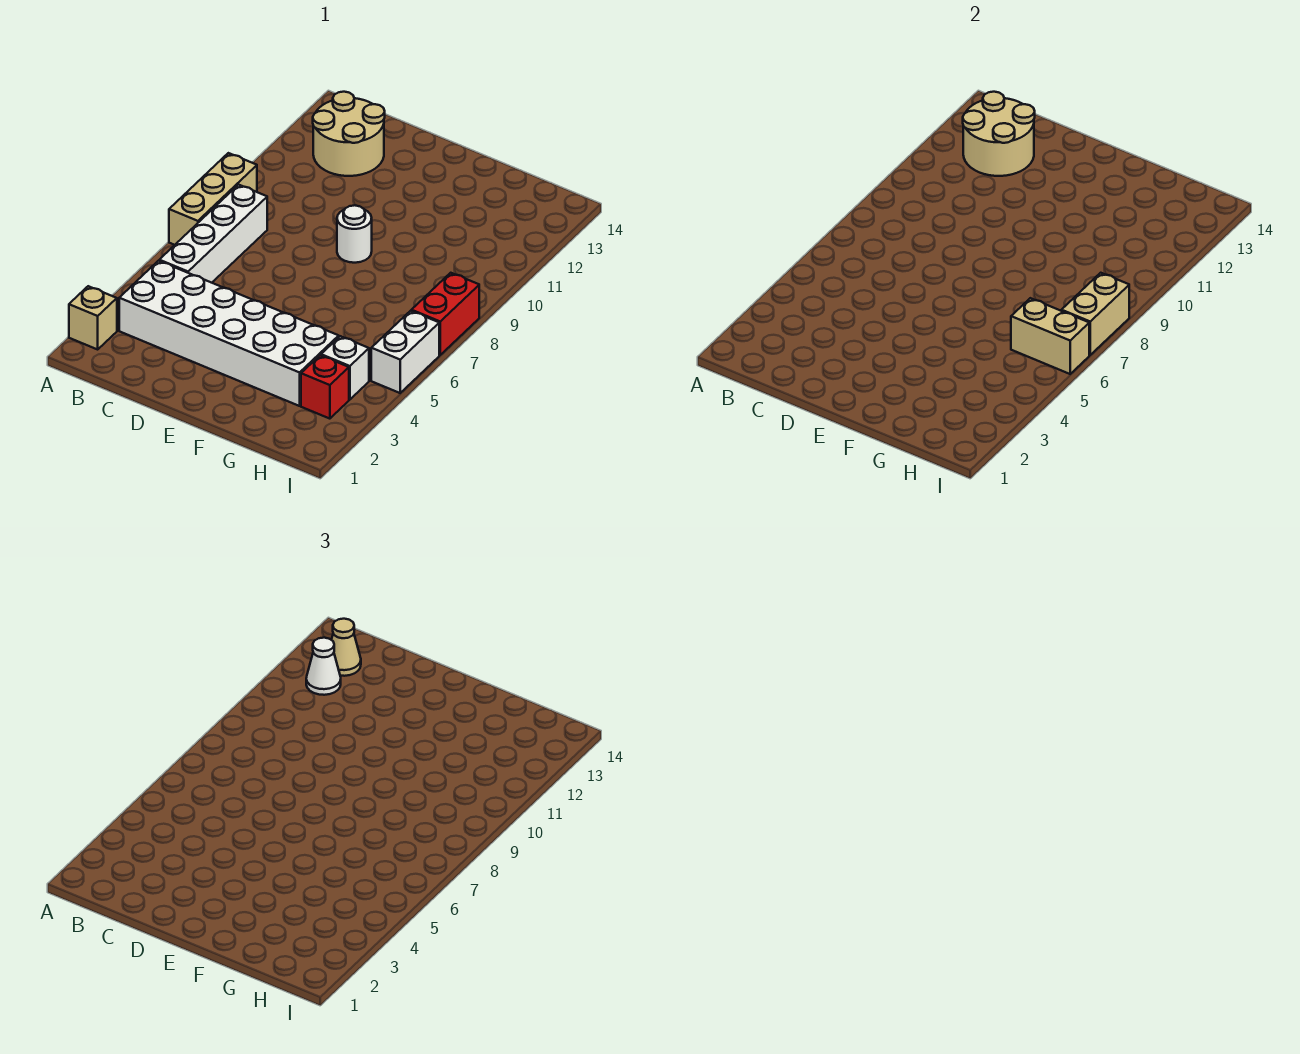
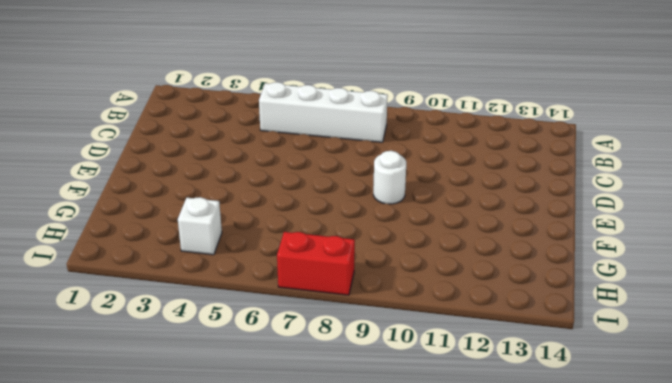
none -> tan brick A2 level 1
none -> tan brick A7:A9 level 1
none -> white brick B3:G4 level 1

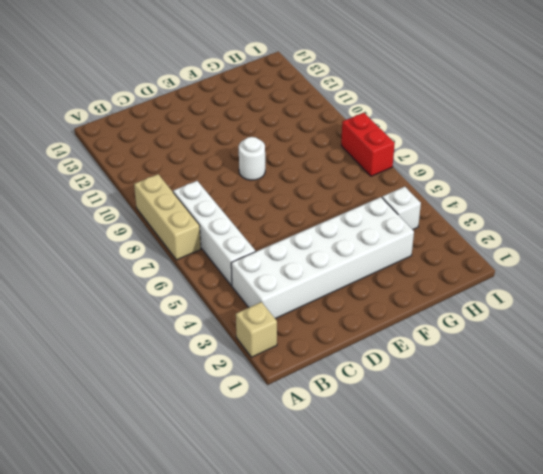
none -> tan round brick B12:C13 level 1
none -> red brick H3 level 1
none -> white brick I5:I6 level 1

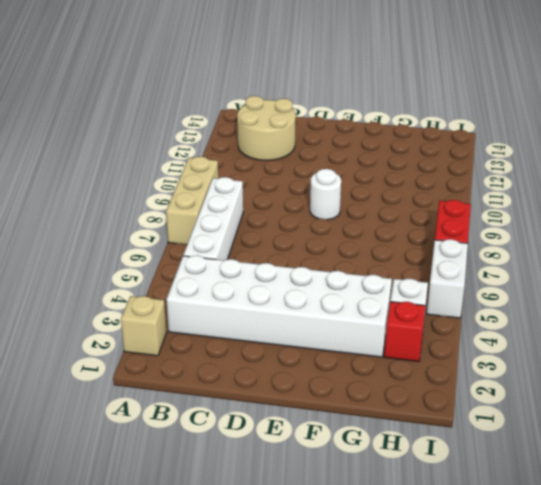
none -> tan round brick B12:C13 level 2
none -> tan brick H6:I6 level 2
none -> tan brick I7:I8 level 2

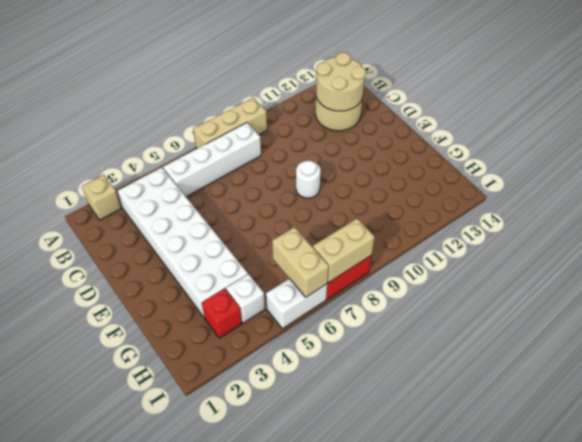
none -> white cone B12 level 3
none -> tan cone B13 level 3

